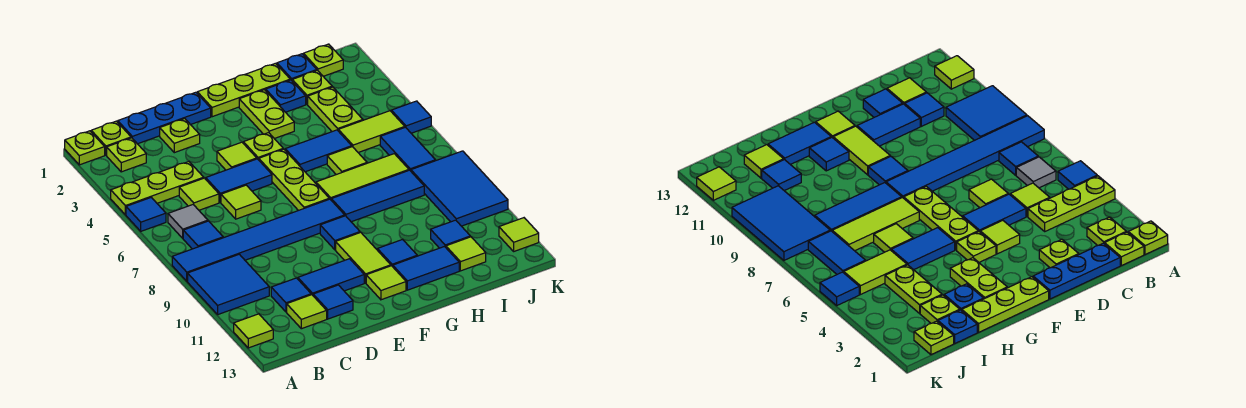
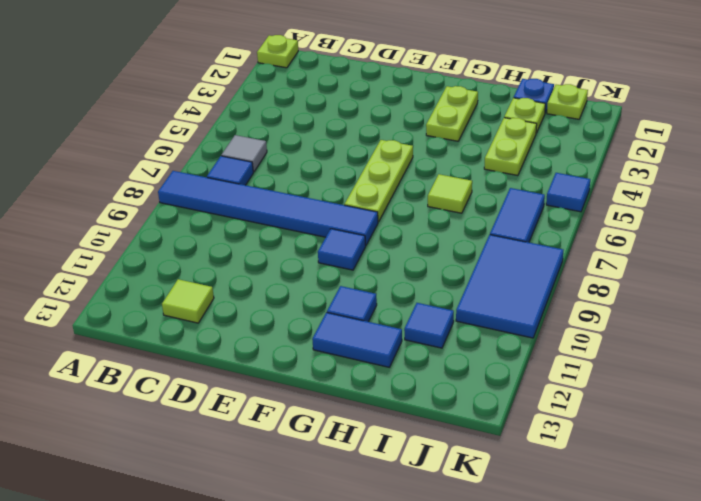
none -> lime plate A4:C4 level 1
none -> blue tile A5 level 1
none -> blue tile A9:B10 level 1
none -> lime tile A12 level 1

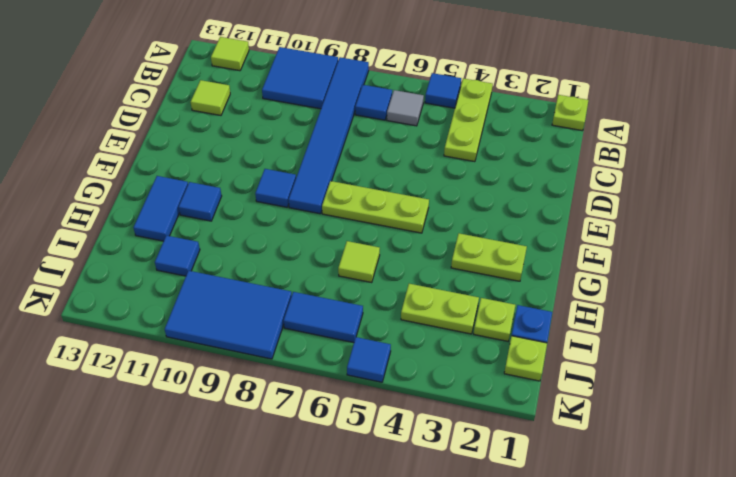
none -> lime plate B1 level 1
none -> lime plate B2 level 1
none -> blue plate C1:E1 level 1
none -> lime tile C5 level 1

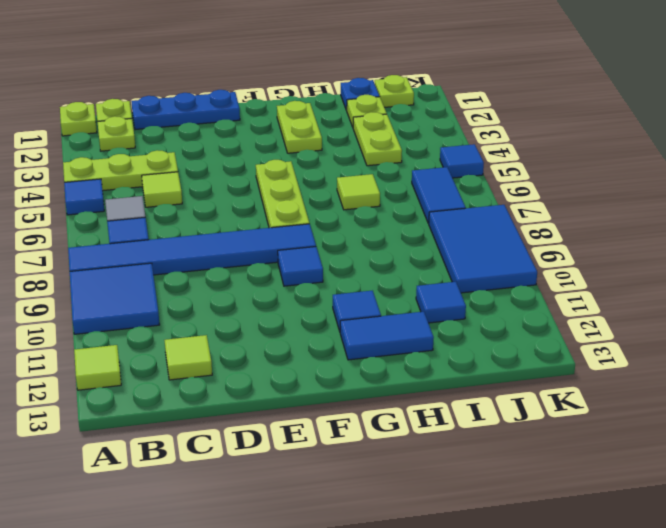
none -> blue tile C11 level 1
none -> lime plate D2 level 1
none -> blue tile D5:E5 level 1
none -> lime tile D6 level 1

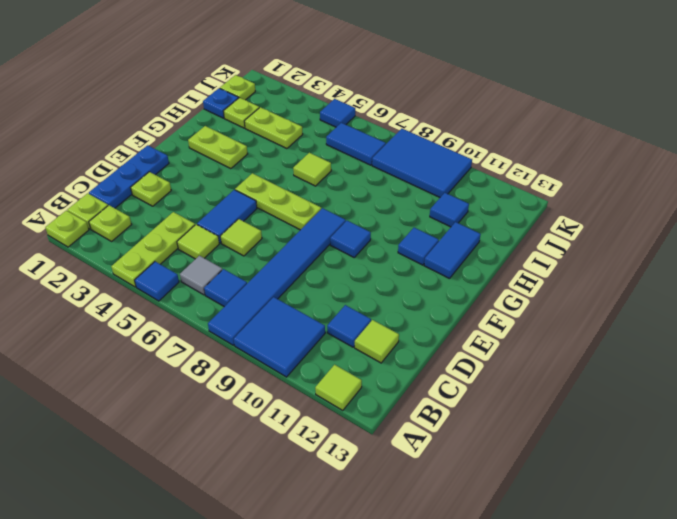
none -> blue tile D11:E11 level 1
none -> blue tile D12 level 1
none -> lime tile E4 level 1
none -> lime plate F1:H1 level 1

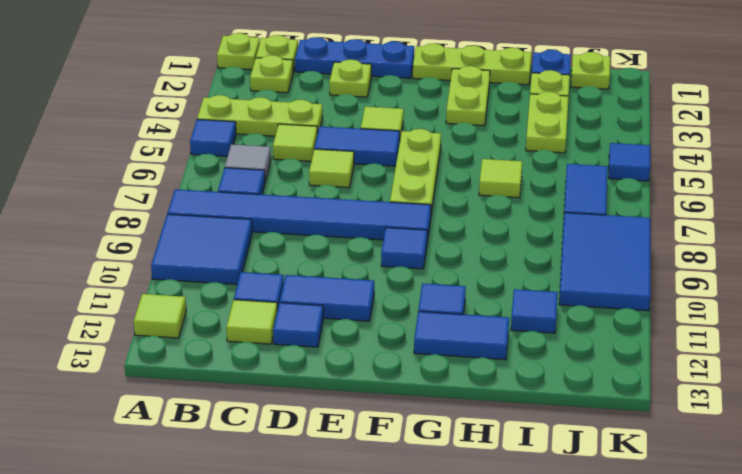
none -> lime plate F4 level 1
none -> lime tile F10:F11 level 1
none -> lime tile F12 level 1
none -> blue tile G5:H5 level 1

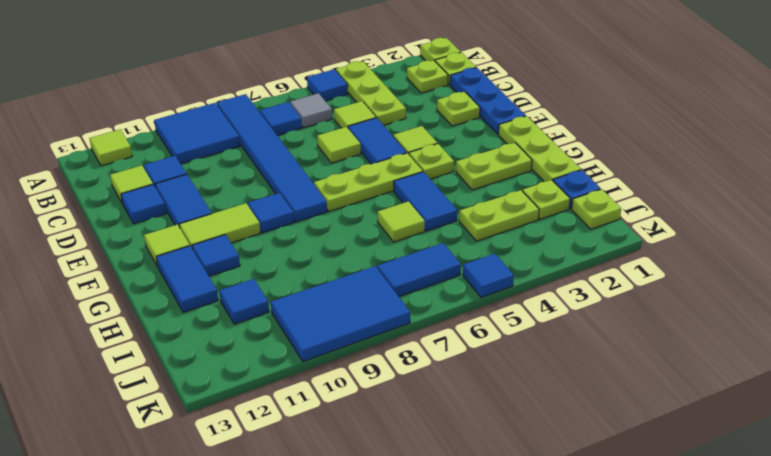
none -> lime tile G7:I7 level 1
none -> blue tile G8:I8 level 1
none -> blue plate H2 level 1
none -> lime tile I5:J5 level 1

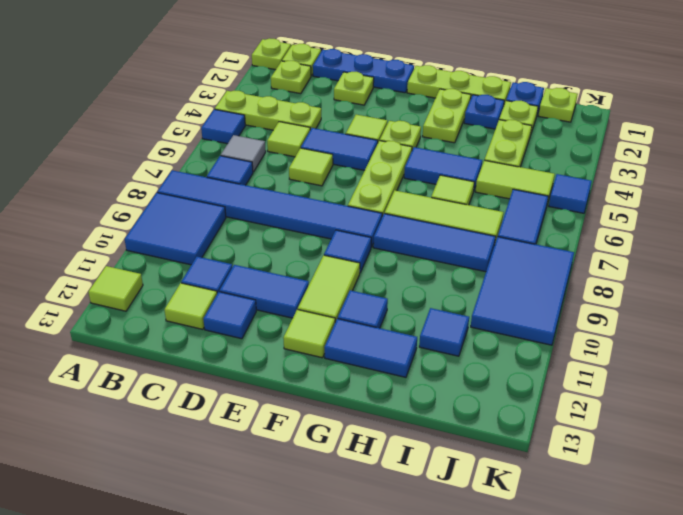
none -> lime tile I12 level 1
none -> lime tile K12 level 1

